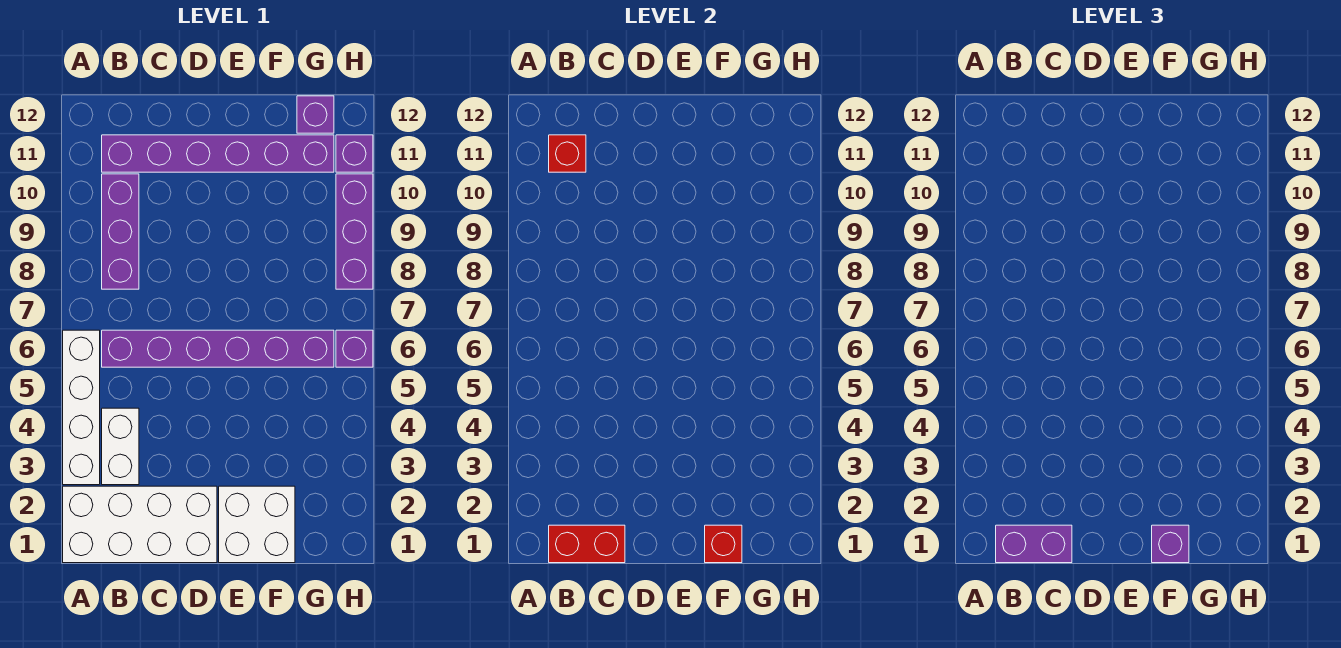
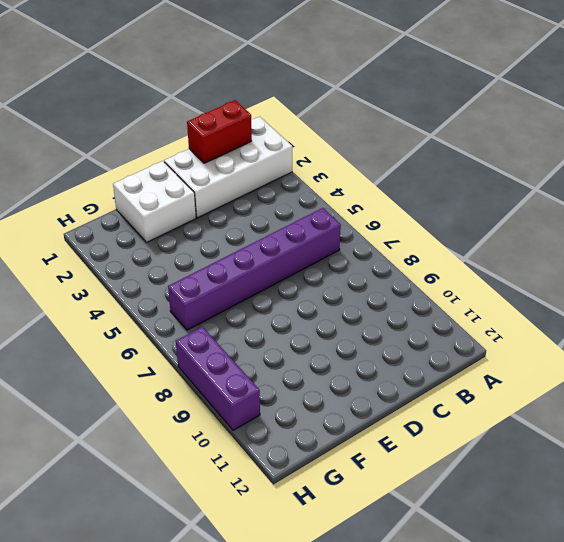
none -> white brick A3:A6 level 1
none -> white brick B3:B4 level 1
none -> purple brick B8:B10 level 1

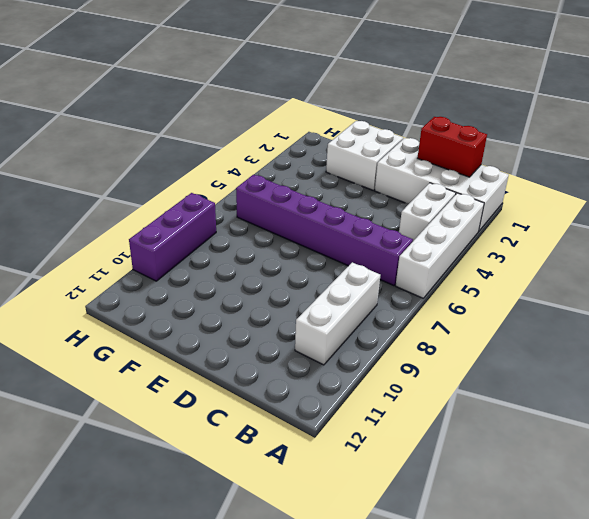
white brick B8:B10 level 1 -> purple brick B8:B10 level 1
none -> purple brick B11:G11 level 1
none -> purple brick G12 level 1
none -> purple brick H6 level 1

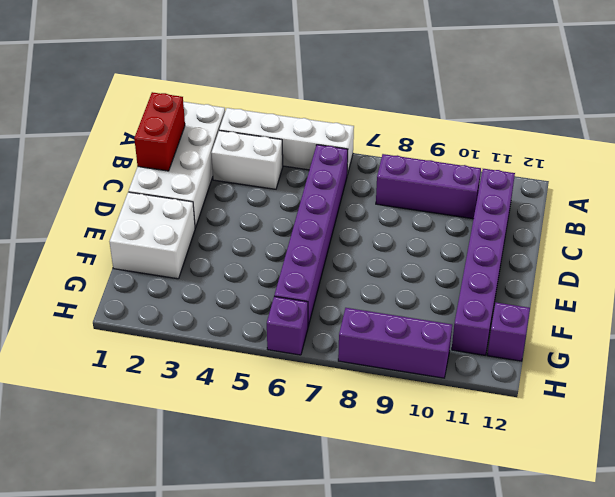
none -> purple brick H11 level 1
none -> red brick B11 level 2
none -> red brick F1 level 2

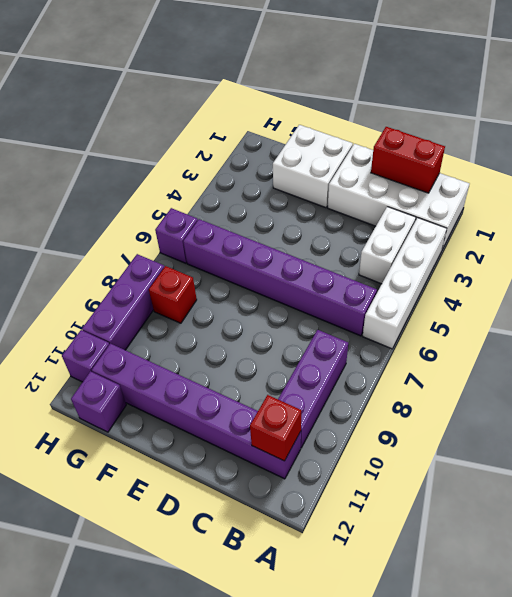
red brick G8 level 1 -> red brick F1 level 2
none -> purple brick B1:C1 level 3
none -> purple brick F1 level 3

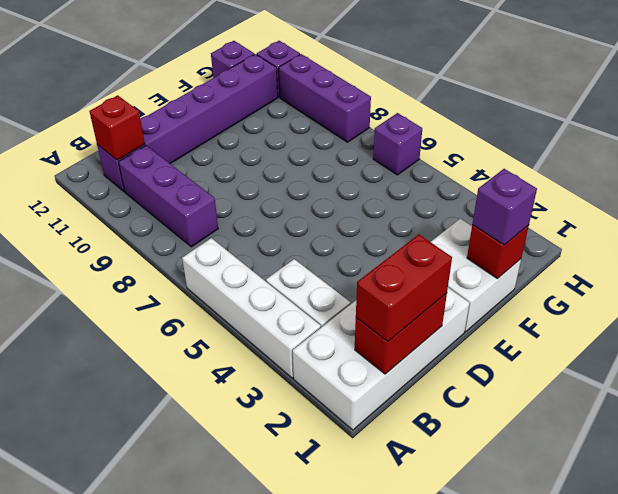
red brick B1:C1 level 3 -> purple brick B1:C1 level 3
none -> purple brick B6:G6 level 1

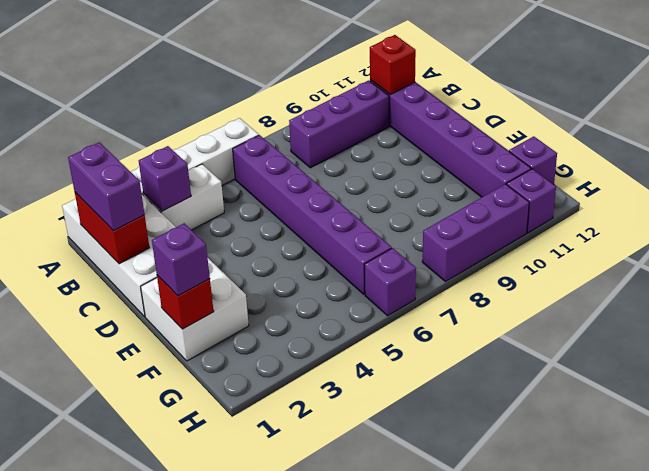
purple brick B3 level 2 -> none

